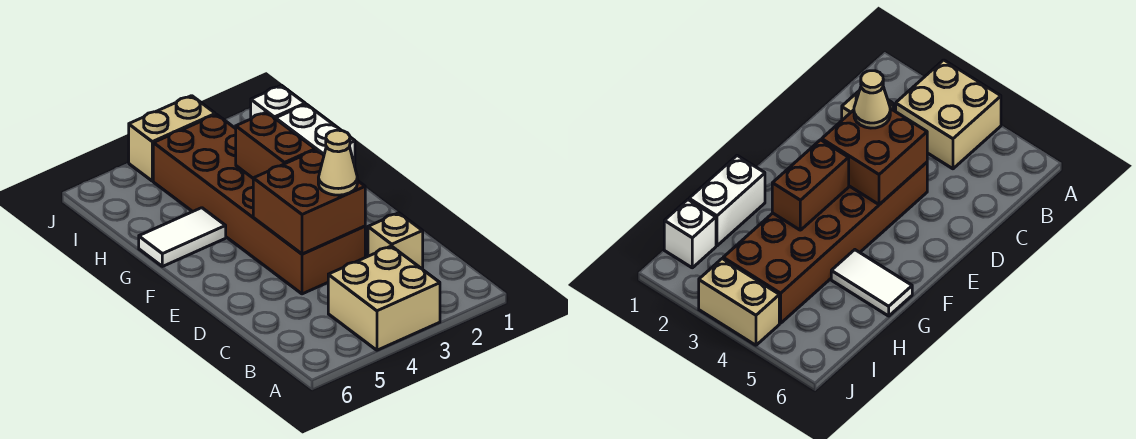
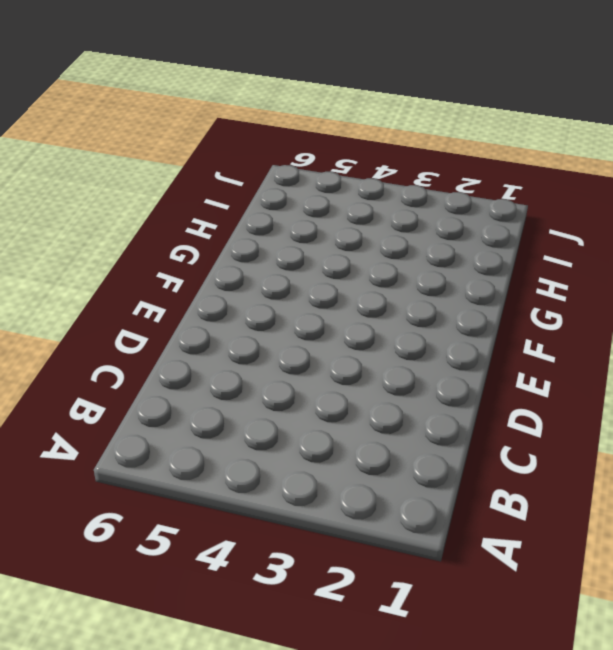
none -> tan brick A3:B4 level 1
none -> tan brick C2 level 1

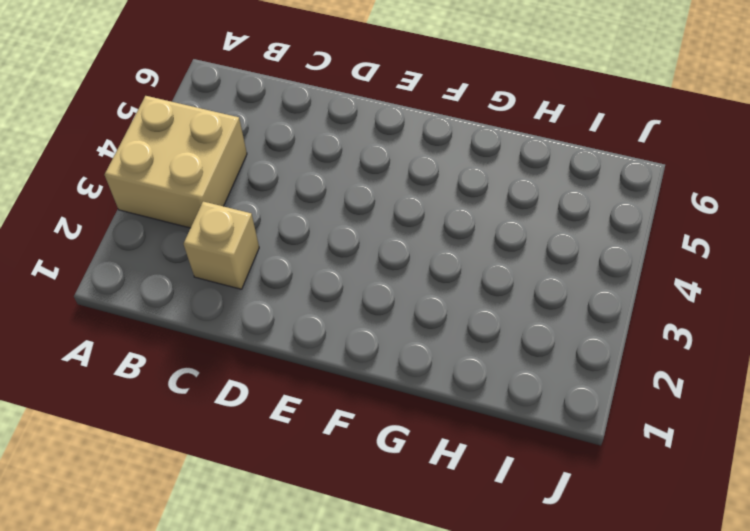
none -> brown brick D3:I4 level 1
none -> white brick G1:H1 level 1

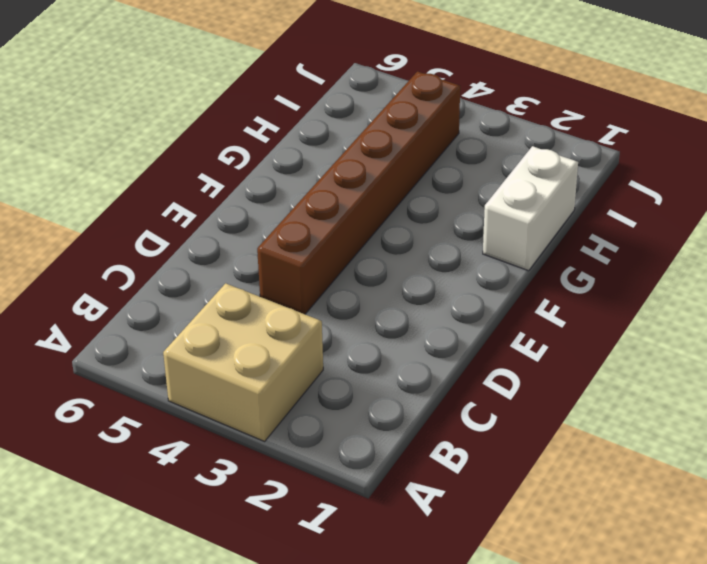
brown brick D4:I4 level 1 -> brown brick D3:I4 level 1
none -> tan brick C2 level 1
none -> white tile G5:G6 level 1

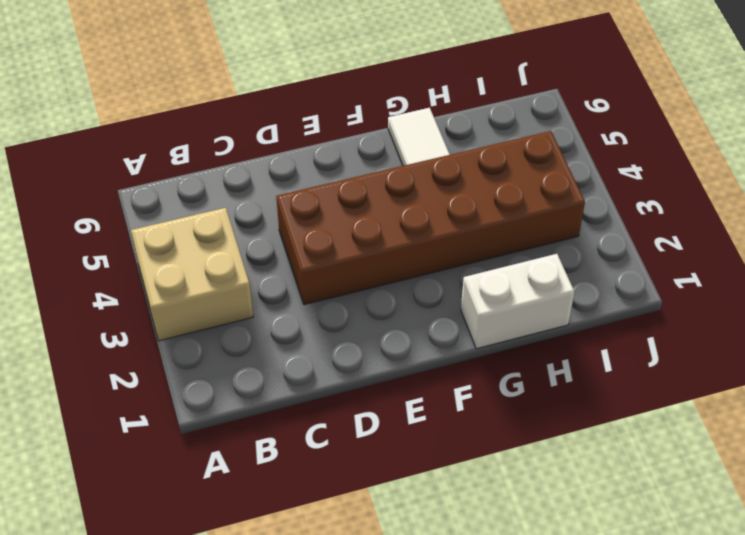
none -> tan brick C2 level 1
none -> white brick I1 level 1

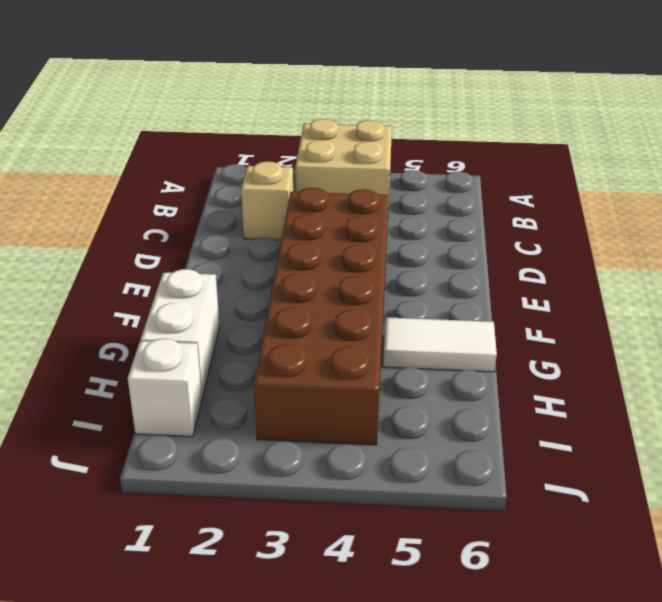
none -> tan brick J3:J4 level 1
none -> brown brick D3:E4 level 2

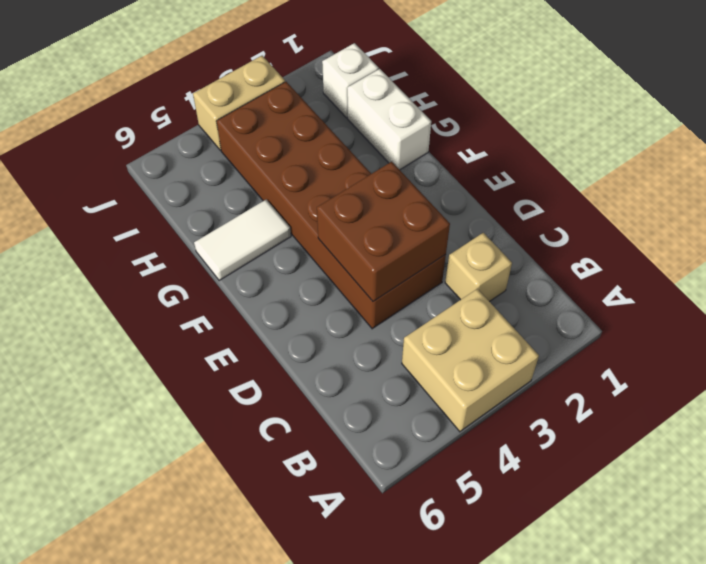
none -> brown brick F3:G3 level 2
none -> tan cone D3 level 3

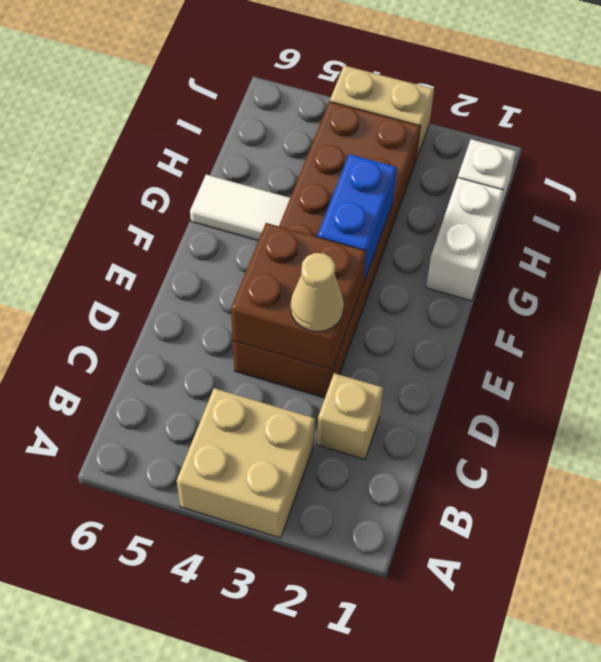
blue brick F3:G3 level 2 -> brown brick F3:G3 level 2

